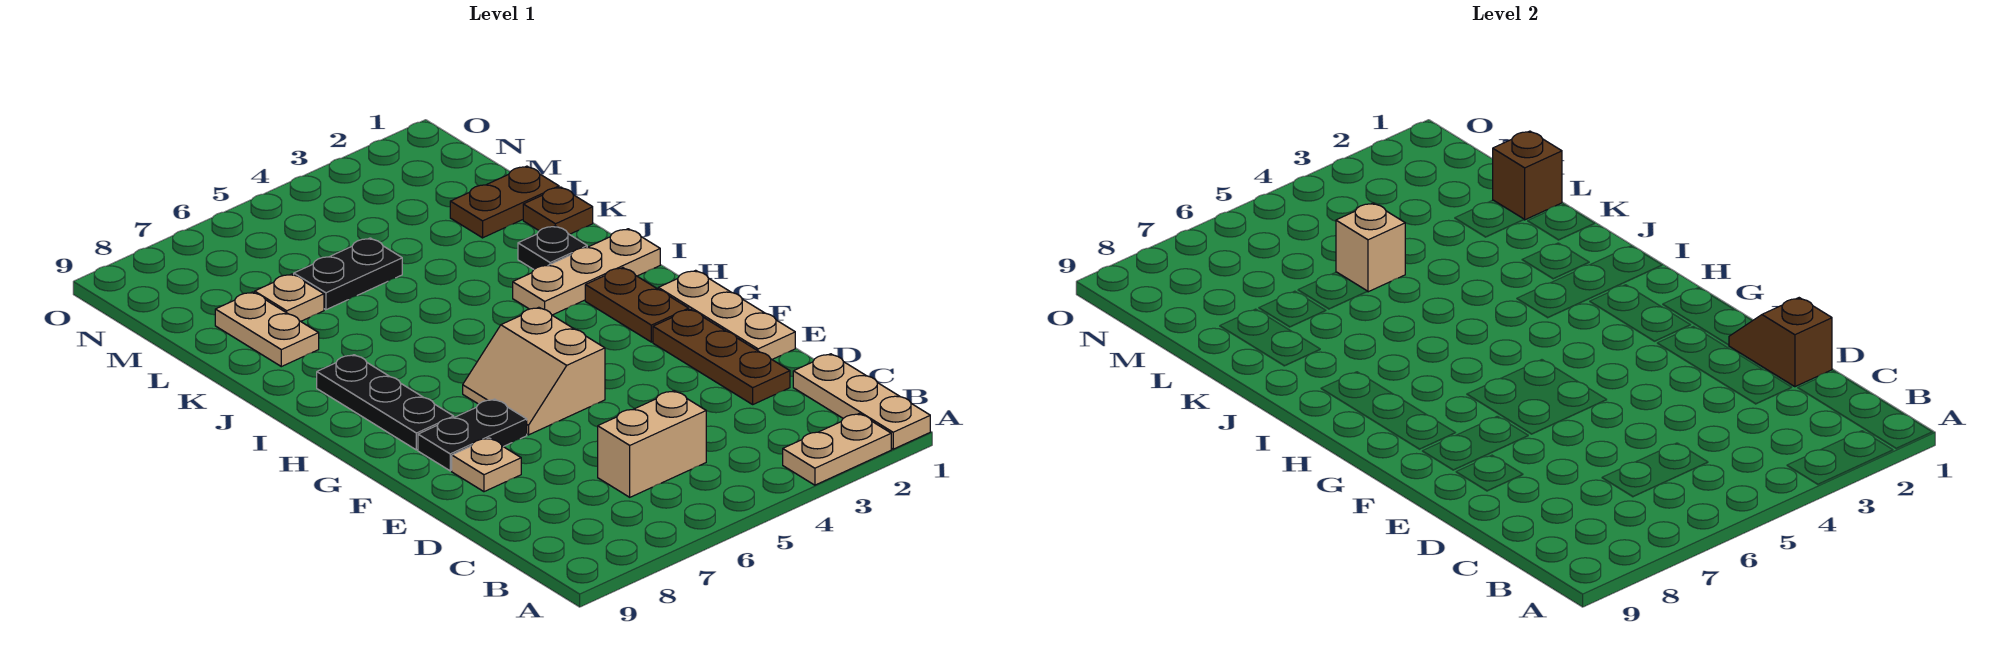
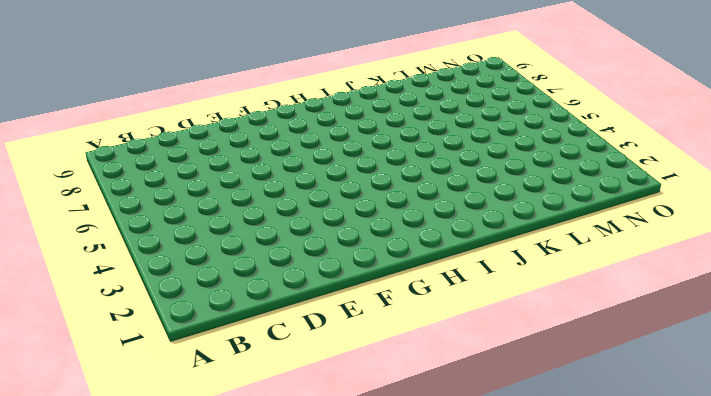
none -> tan plate A1:C1 level 1
none -> tan plate A2:A3 level 1
none -> tan brick C5:C6 level 1

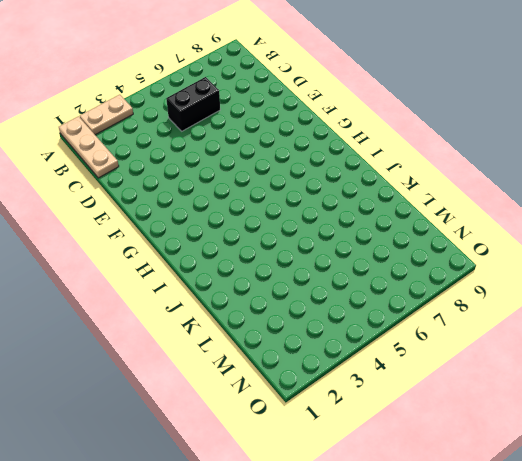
black brick C5:C6 level 1 -> tan brick C5:C6 level 1
none -> brown plate D2:F2 level 1
none -> tan plate E1:G1 level 1
none -> tan plate E8 level 1

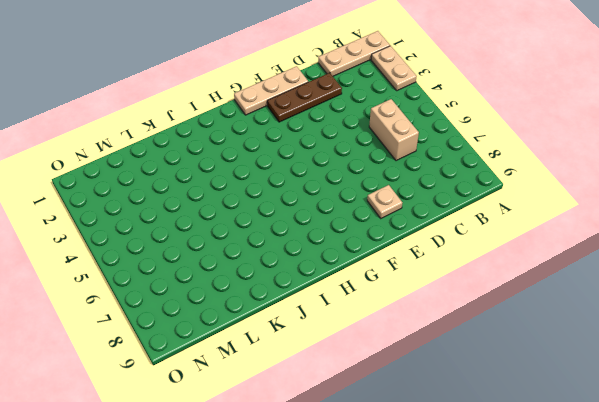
none -> tan slope F5:G6 level 1 top 5
none -> black plate F7:F8 level 1
none -> brown plate G2:H2 level 1

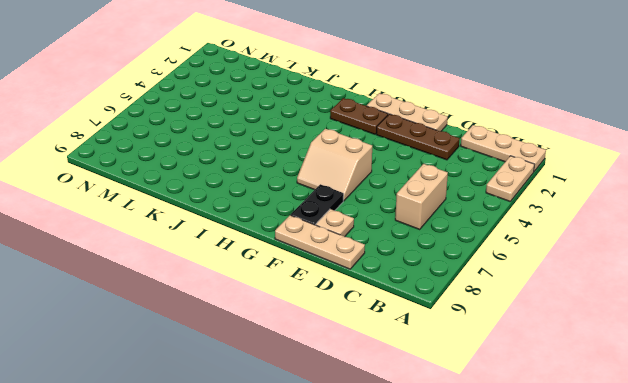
tan plate D9:F9 level 1 -> tan plate I1:I3 level 1
none -> black plate G8:I8 level 1
none -> black plate J2 level 1
none -> brown plate K1 level 1

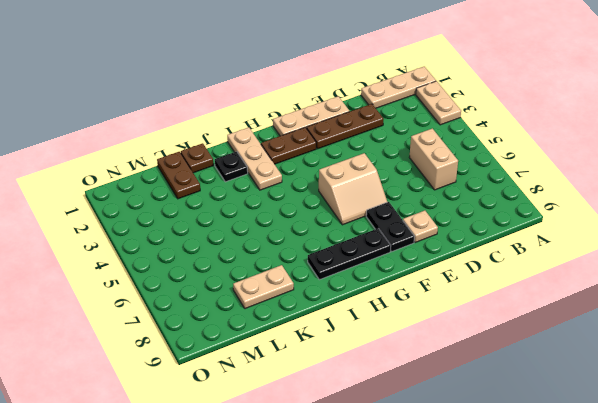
none -> black plate L5:L6 level 1
none -> tan plate L7 level 1
none -> brown slope D1:E1 level 2 top D

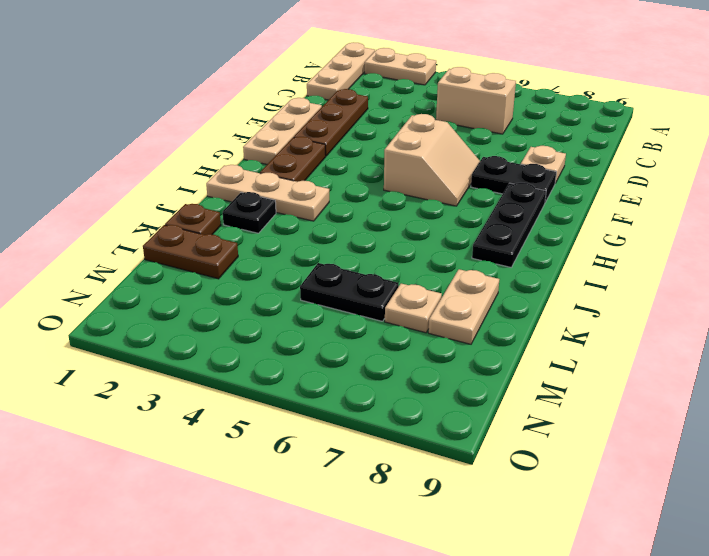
none -> brown slope D1:E1 level 2 top D
none -> brown brick L1 level 2
none -> tan brick L5 level 2

